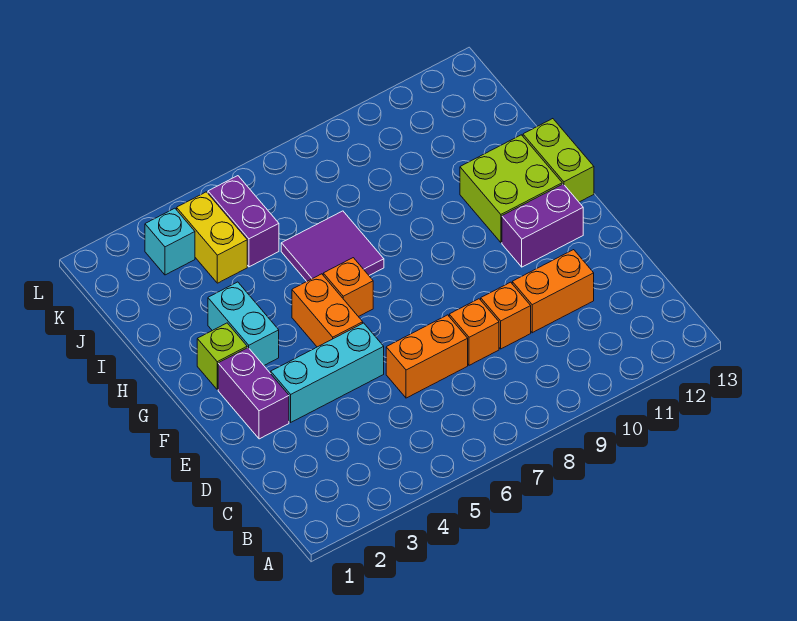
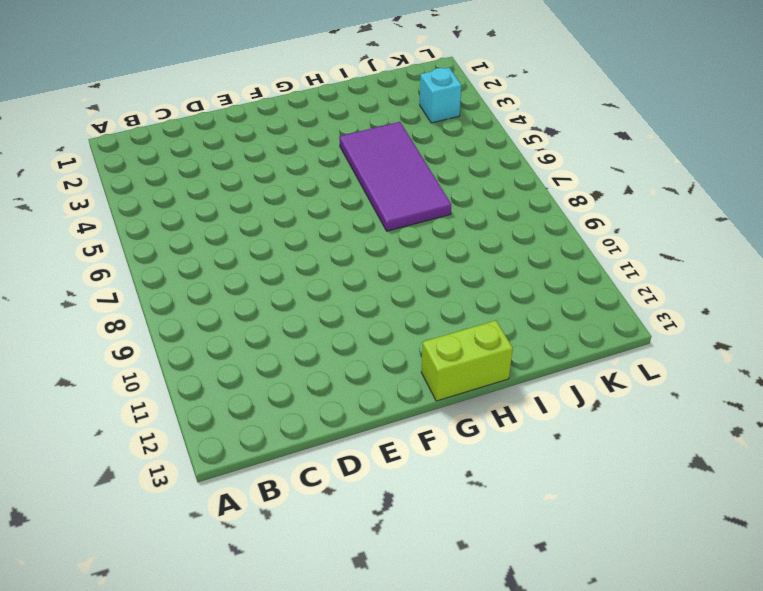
purple tile H4:I7 level 1 -> purple tile H6:I7 level 1
none -> orange brick D6:D7 level 1
none -> orange brick D8 level 1
none -> orange brick D9 level 1

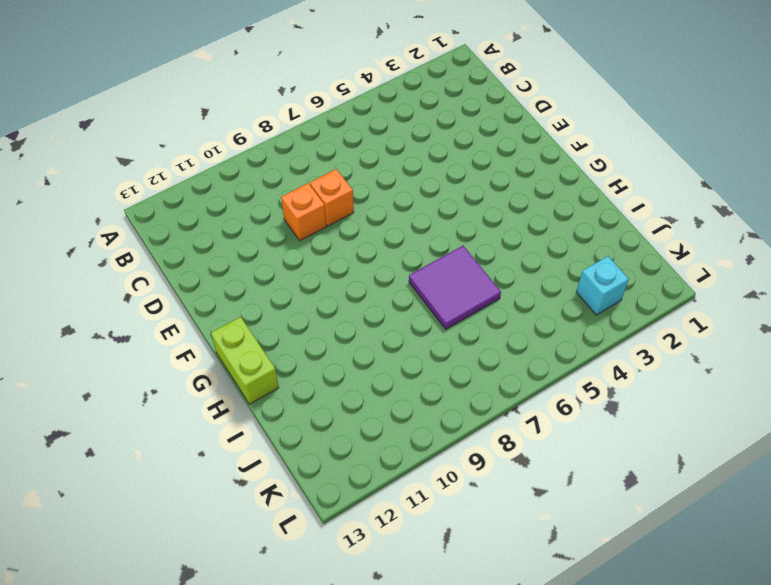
none -> orange brick D6:D7 level 1
none -> orange brick D10:D11 level 1
none -> purple brick E2:F2 level 1

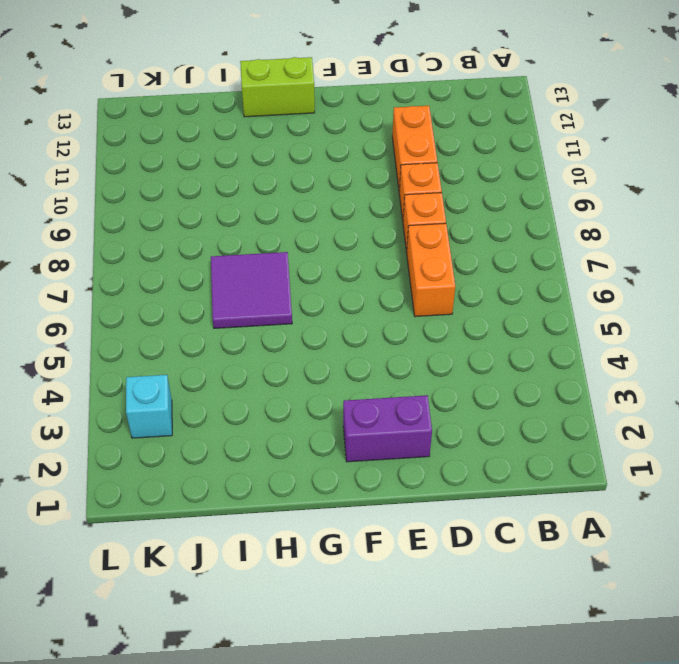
none -> cyan brick E3:E5 level 1
none -> orange brick F5:G5 level 1
none -> purple brick F11:F12 level 1

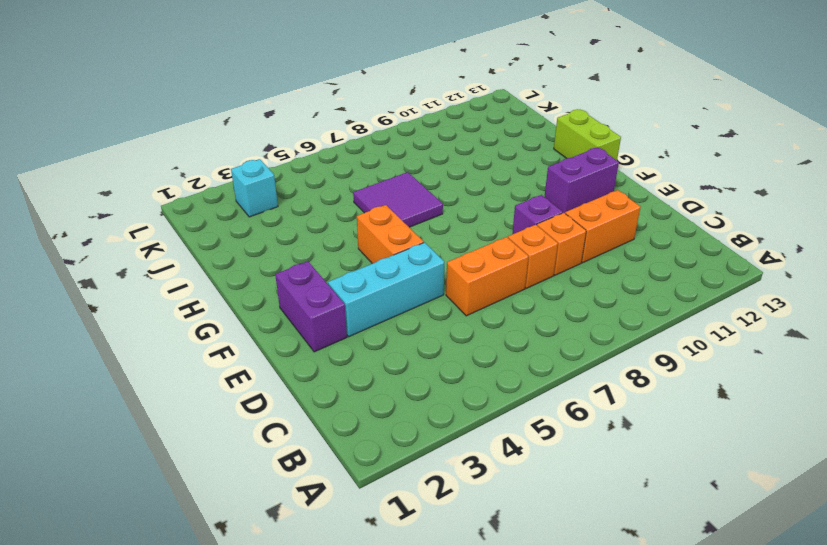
purple brick E9 level 1 -> none
none -> lime brick G2 level 1
none -> cyan brick G3:H3 level 1
none -> orange brick G6 level 1

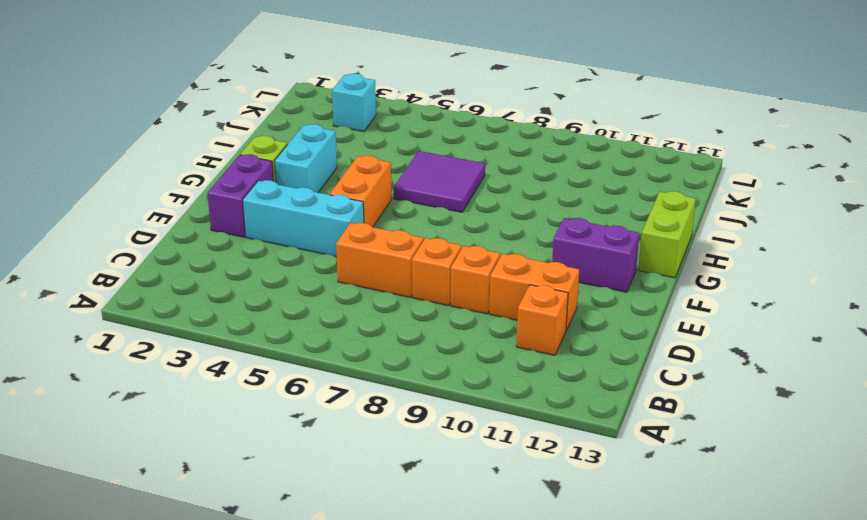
orange brick C11 level 1 -> orange brick G6 level 1
none -> lime brick G11:H12 level 1
none -> yellow brick J4:K4 level 1
none -> purple brick J5:K5 level 1

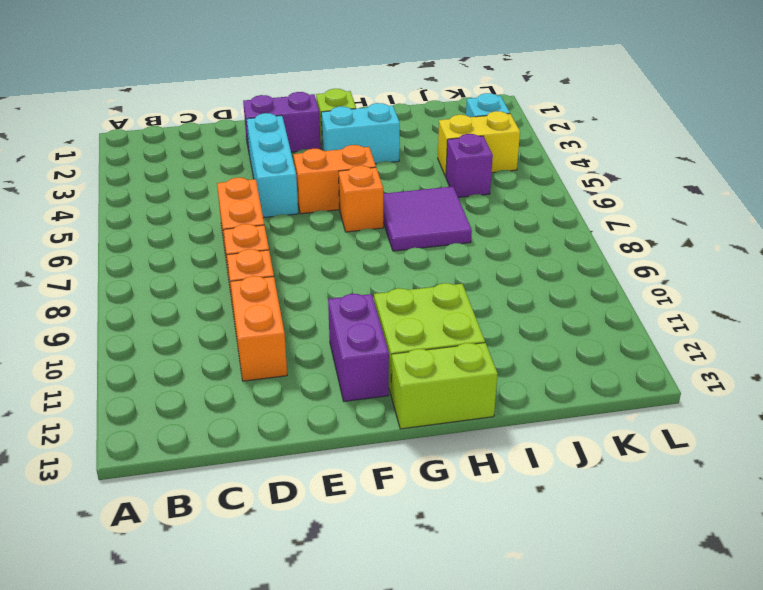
purple brick J5 level 1 -> purple brick J5:K5 level 1

